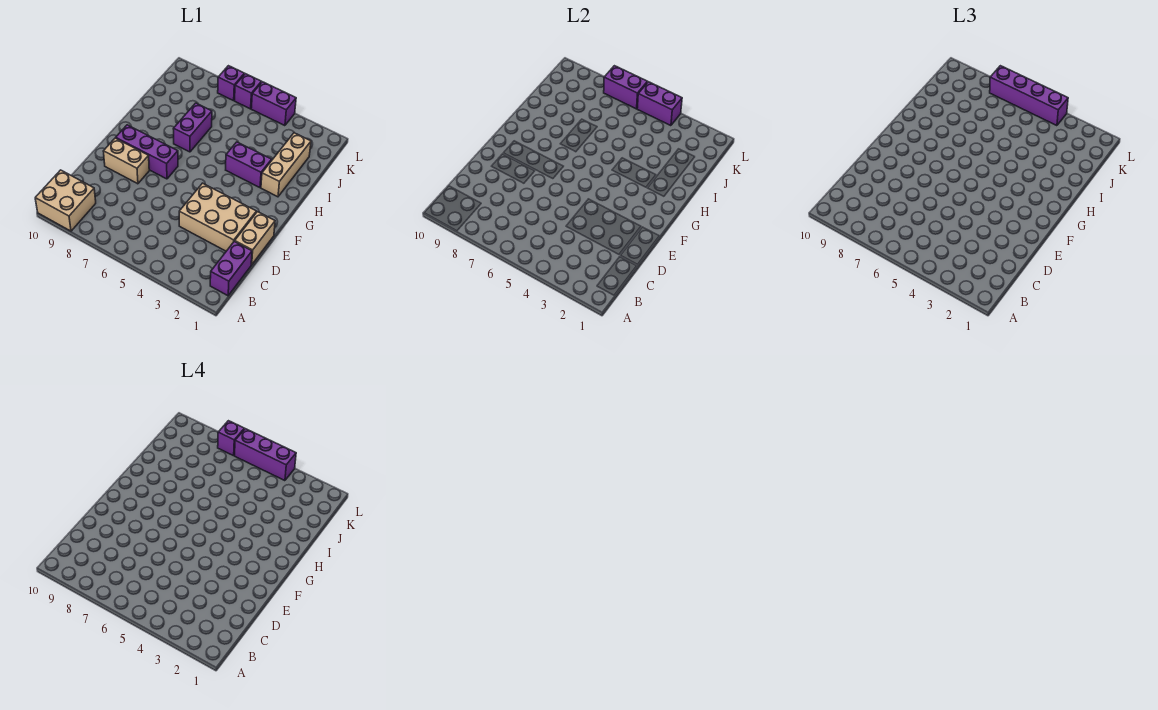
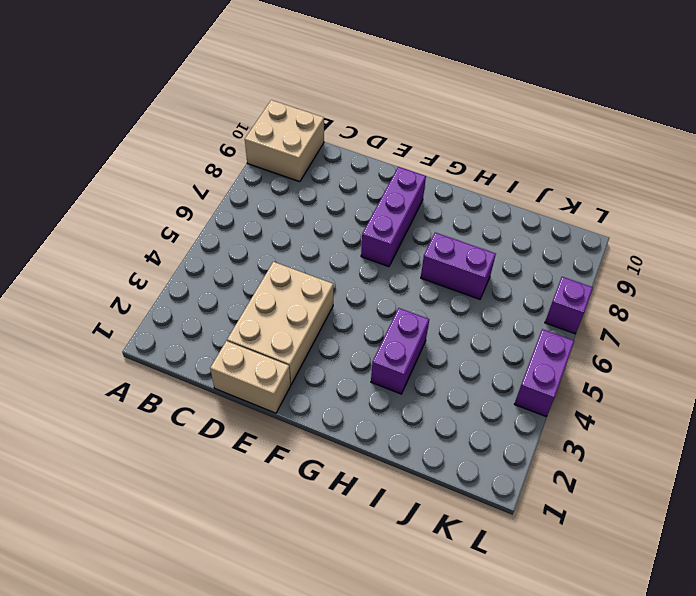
none -> purple brick B1:C1 level 1
none -> tan brick E8:E9 level 1
none -> tan brick H2:J2 level 1

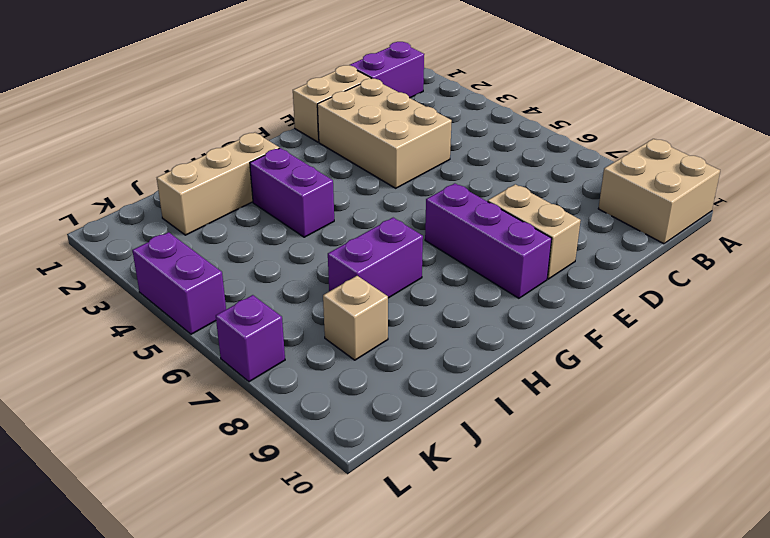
tan brick J8 level 1 -> none
none -> purple brick L6 level 1
none -> purple brick L4:L5 level 2
none -> purple brick L6:L7 level 2

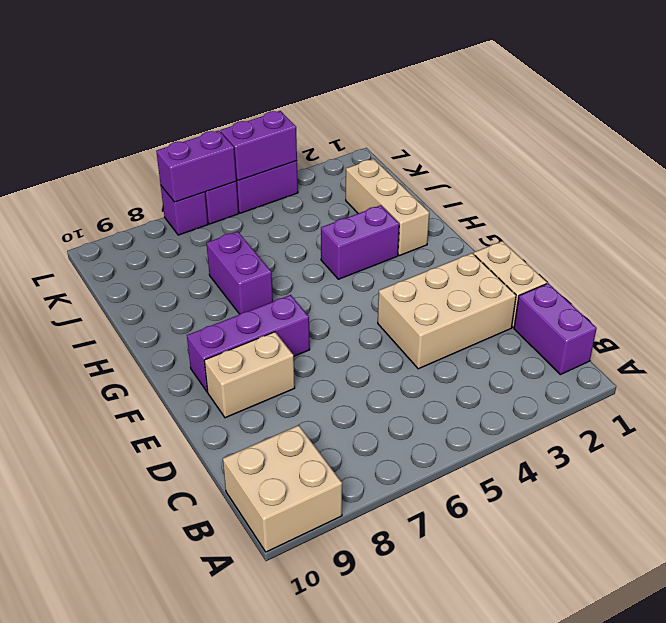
none -> purple brick L4:L7 level 3
none -> purple brick L4:L6 level 4
none -> purple brick L7 level 4

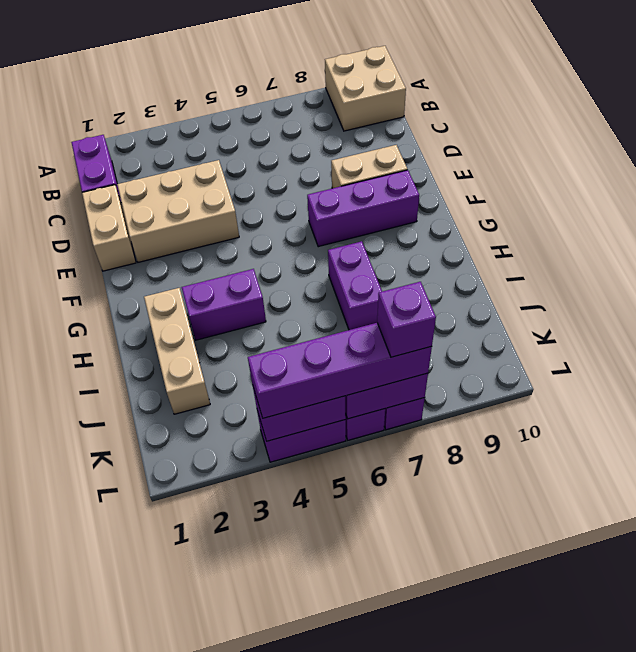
none -> purple brick L4:L6 level 4

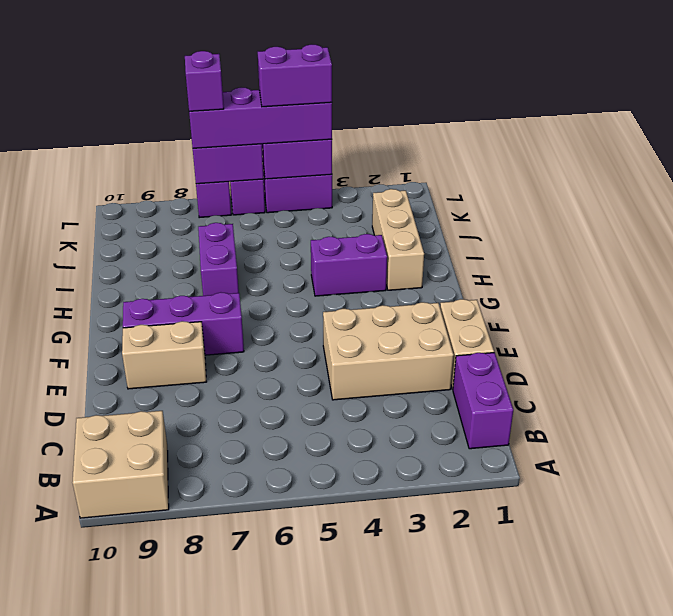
purple brick L4:L5 level 4 -> purple brick L4:L6 level 4

